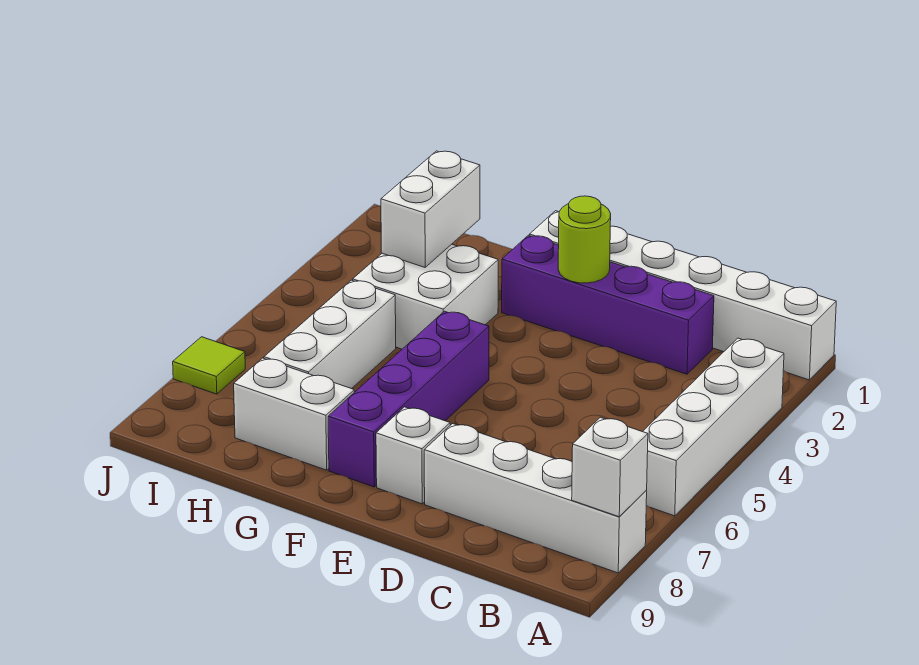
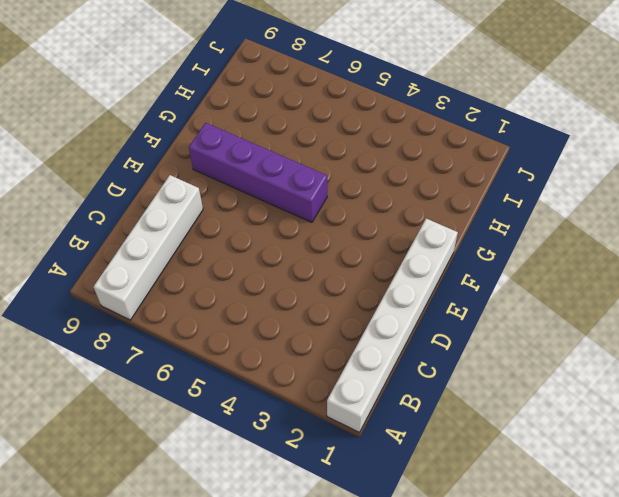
none -> white brick A3:A6 level 1
none -> purple brick C2:F2 level 1
none -> white brick E8 level 1

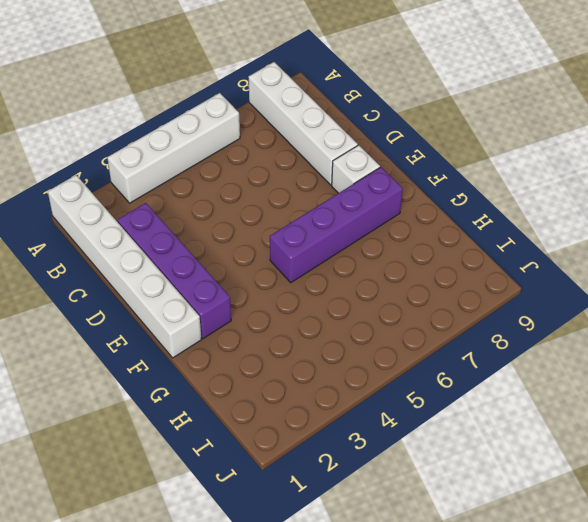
none -> white brick G3:H4 level 1
none -> white brick G8:H8 level 1
none -> white brick H5:H7 level 1

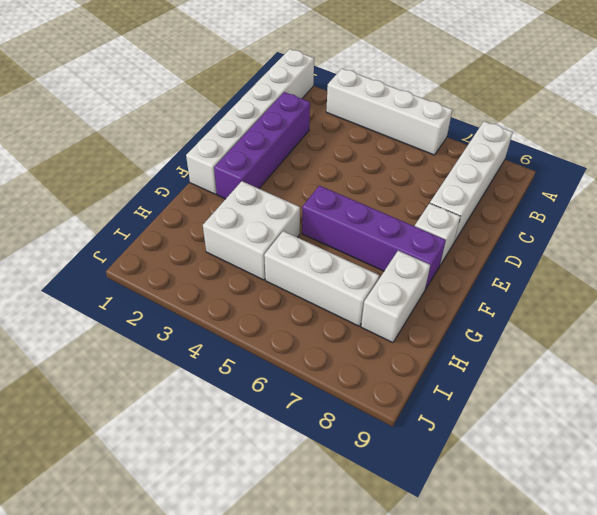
none -> lime tile J7 level 1
none -> white brick A8 level 2
none -> lime round brick E2 level 2

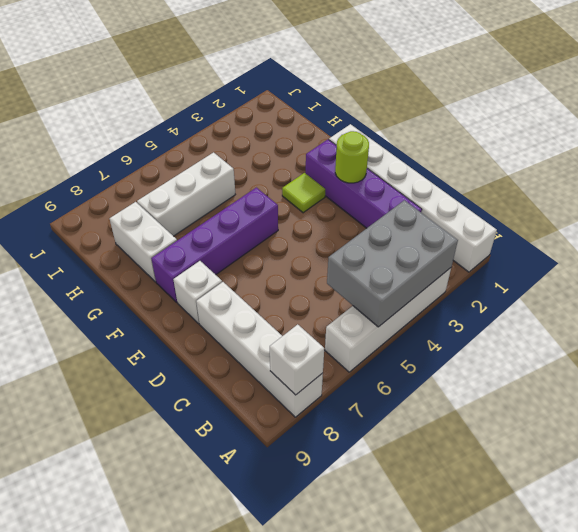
grey brick A3:B5 level 2 -> none
lime tile F3 level 1 -> lime tile J7 level 1
none -> white brick G3:H4 level 1
none -> white brick H2:H3 level 2

